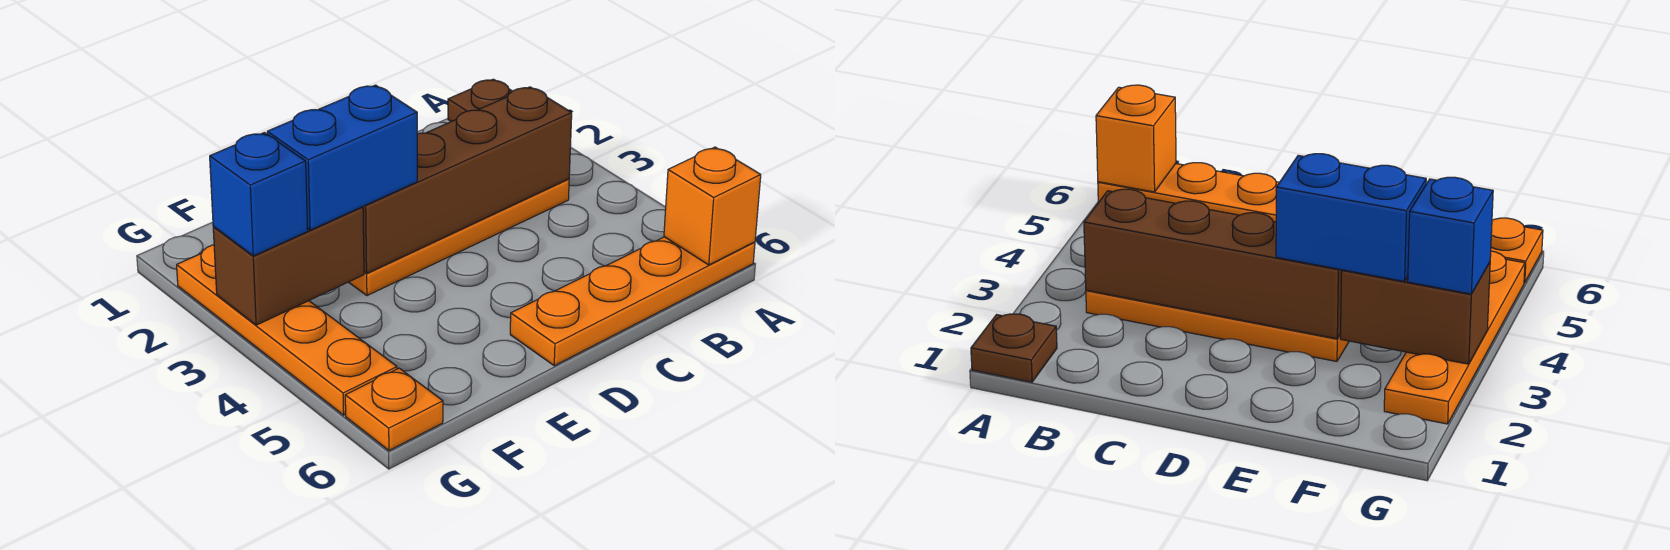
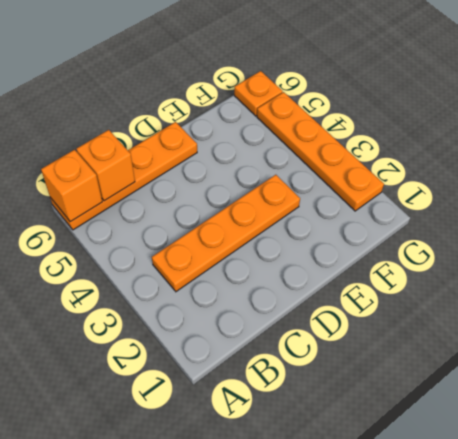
orange brick B6 level 2 -> none
none -> brown plate A1 level 1
none -> brown brick B3:E3 level 2

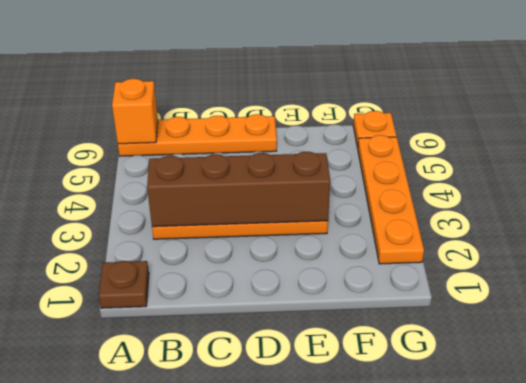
none -> brown brick F3:G3 level 2
none -> blue brick E3:F3 level 3

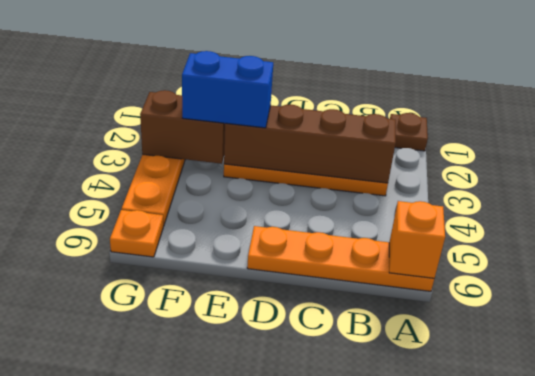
none -> blue brick G3 level 3

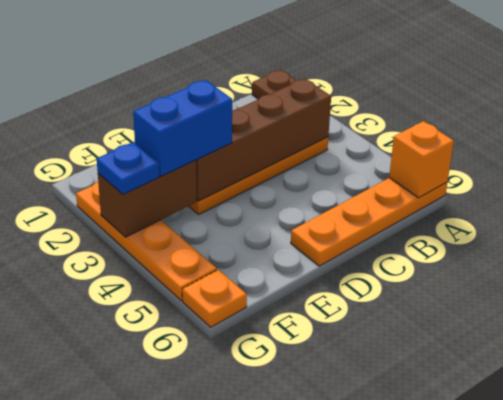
blue plate G3 level 3 -> blue brick G3 level 3

